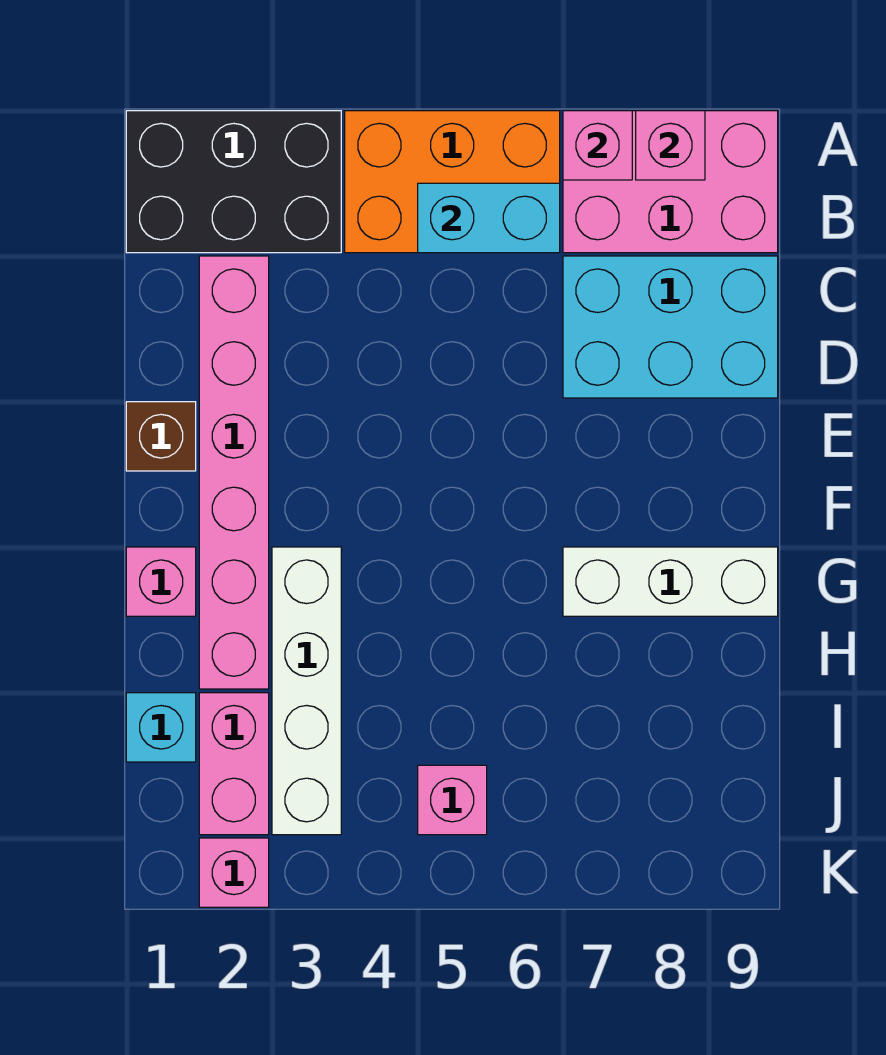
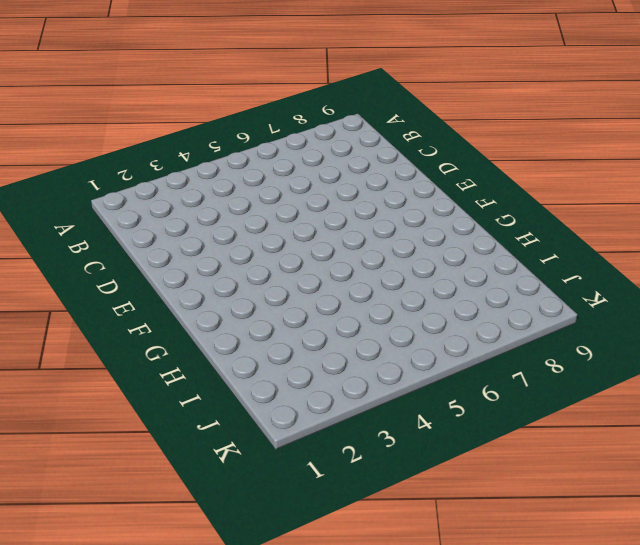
none -> black brick A1:B3 level 1
none -> orange brick A4:B6 level 1
none -> pink brick A7:B9 level 1

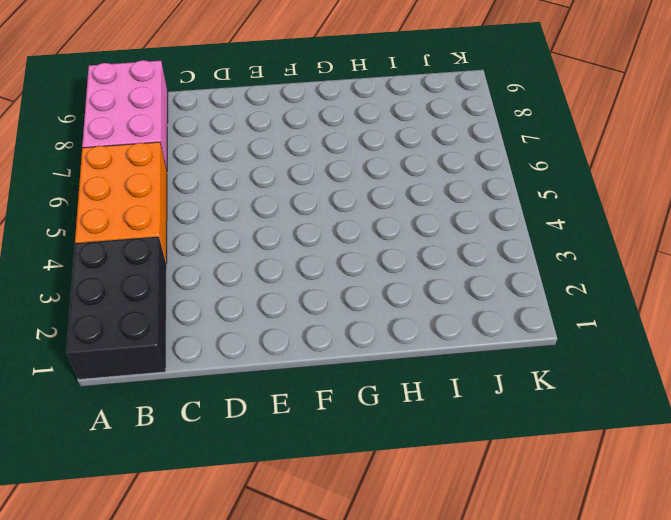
none -> pink brick C2:H2 level 1
none -> cyan brick C7:D9 level 1
none -> brown brick E1 level 1

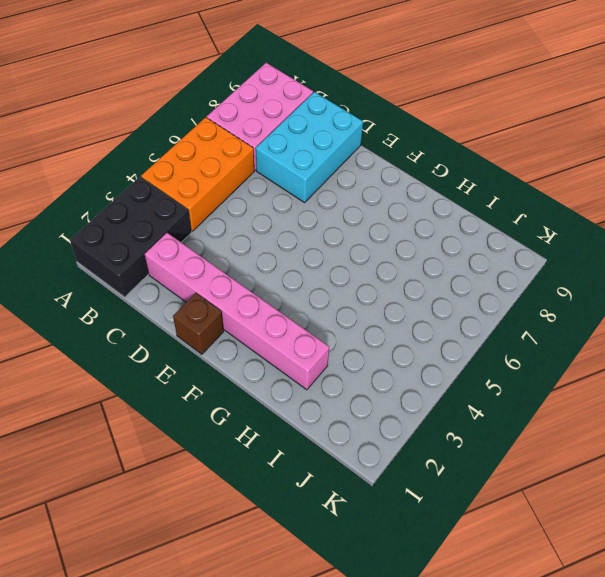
none -> pink brick G1 level 1
none -> white brick G3:J3 level 1
none -> white brick G7:G9 level 1

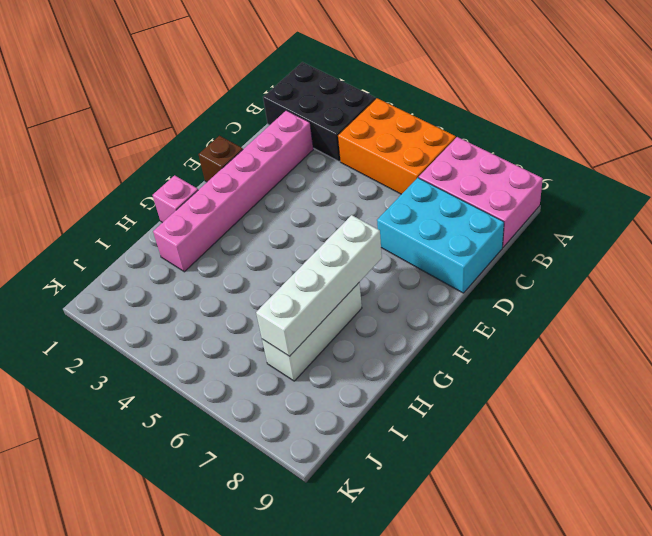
white brick F7:I7 level 2 -> white brick G3:J3 level 1
white brick G7:I7 level 1 -> white brick G7:G9 level 1
none -> cyan brick I1 level 1
none -> pink brick I2:J2 level 1
none -> pink brick J5 level 1

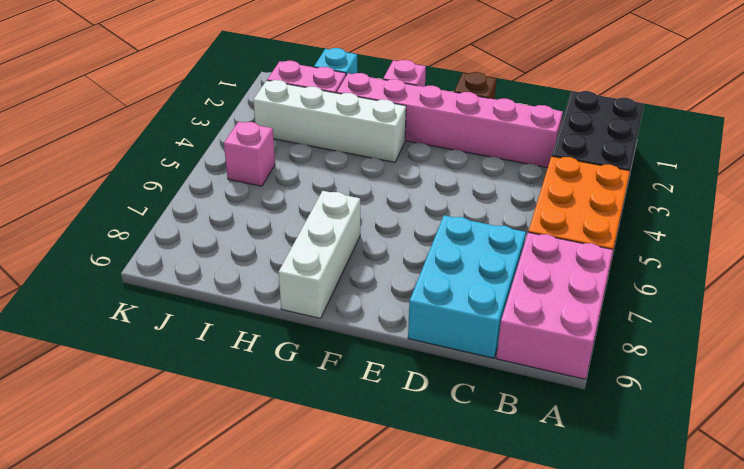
none -> pink brick K2 level 1
none -> pink brick A7 level 2
none -> pink brick A8 level 2

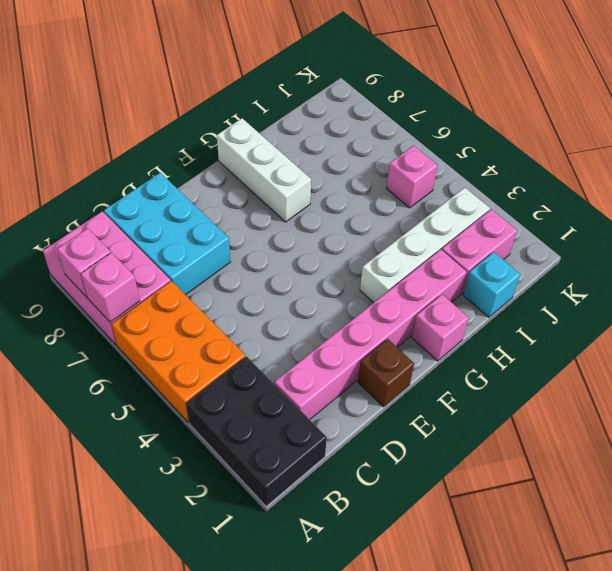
none -> pink brick K2 level 1
none -> cyan brick B5:B6 level 2

